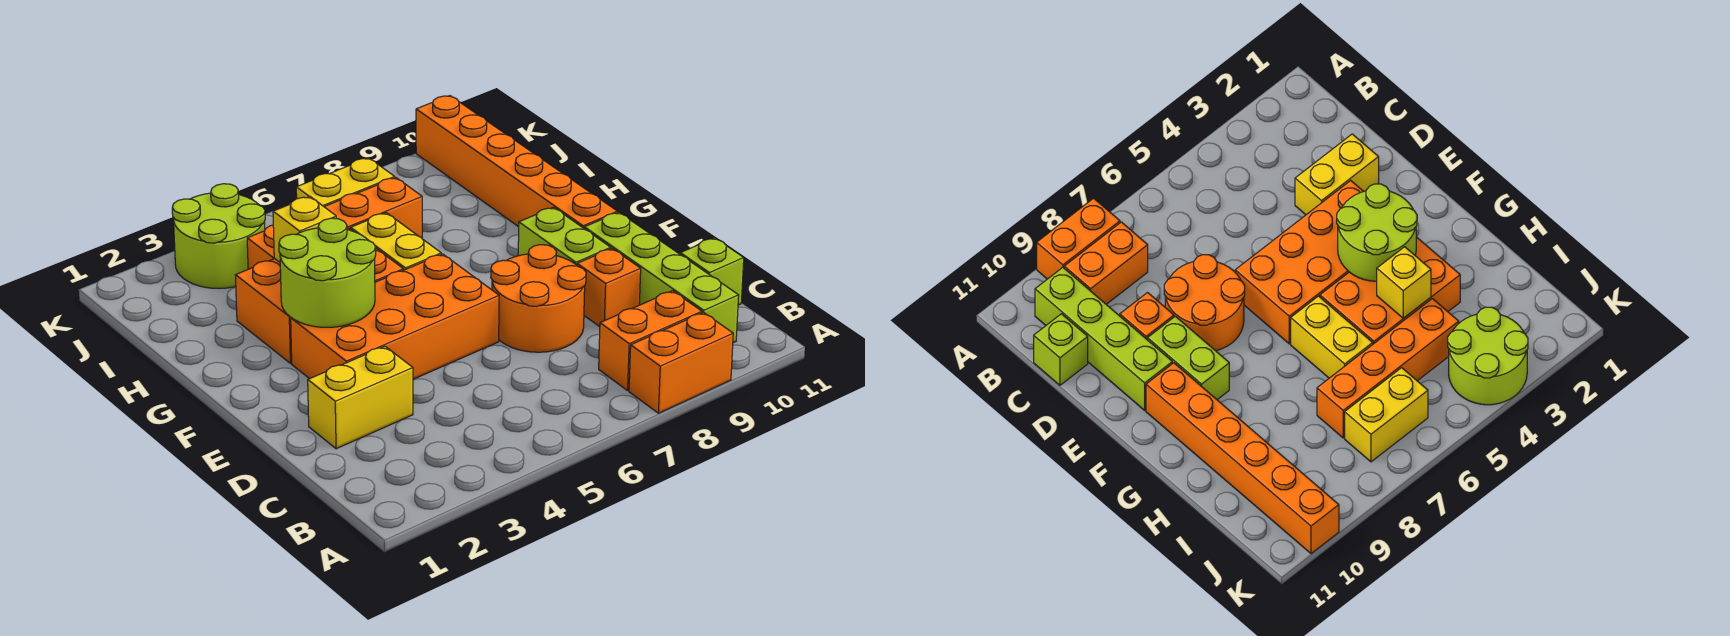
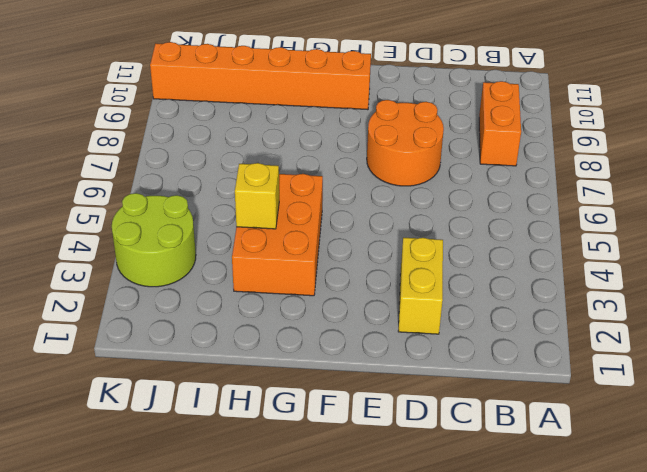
none -> orange brick A8:A9 level 1
none -> lime brick B10:E10 level 1
none -> lime brick C11 level 1

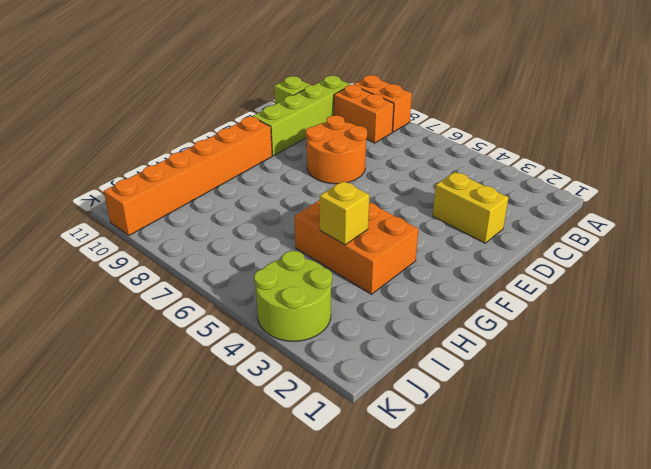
none -> orange brick D9 level 1
none -> orange brick E3:F6 level 1
none -> lime brick E9:F9 level 1

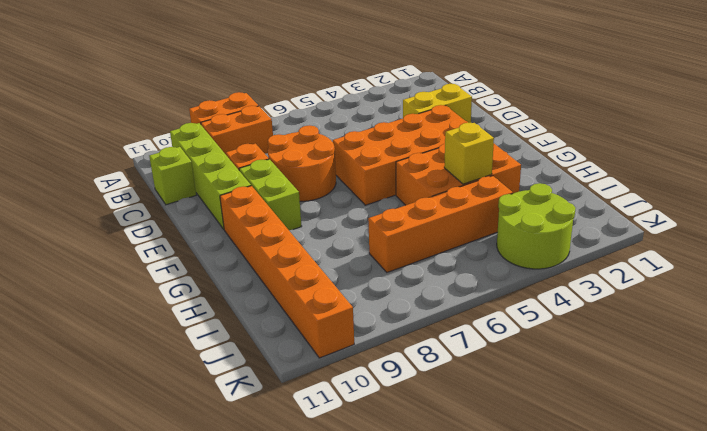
none -> yellow brick G6:H6 level 1
none -> yellow brick J6:J7 level 1
none -> lime round brick F3:G4 level 2

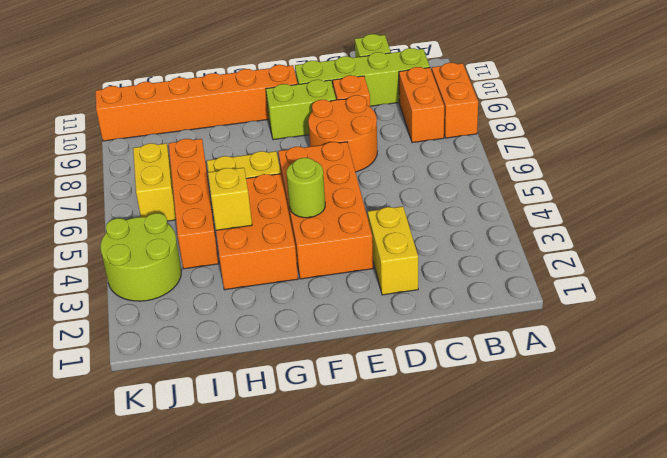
lime round brick F4 level 2 -> lime round brick F3:G4 level 2

